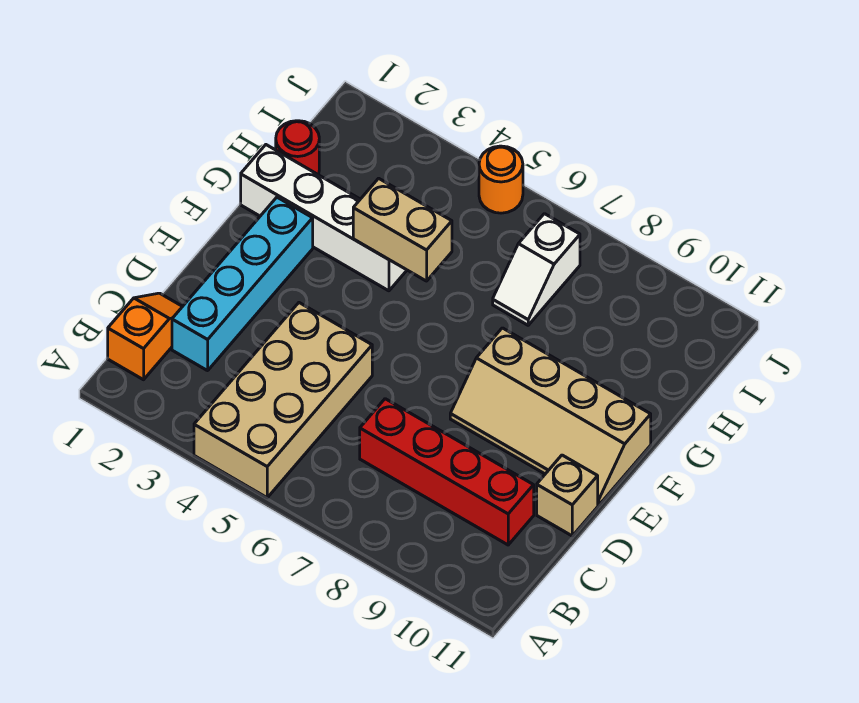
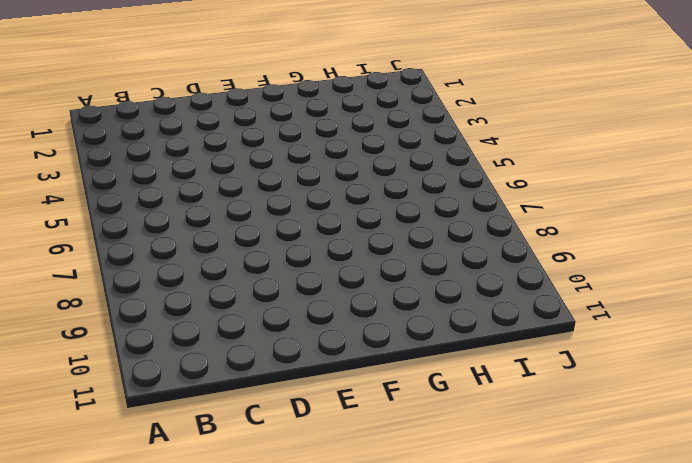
none -> tan brick A4:D5 level 1
none -> orange slope B1:C1 level 1 top B

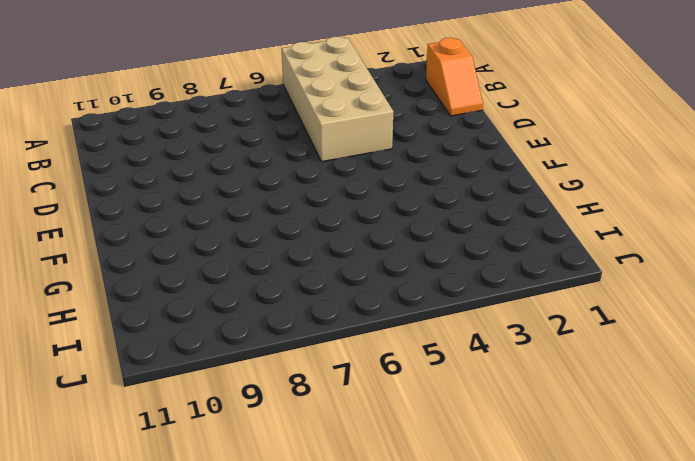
none -> cyan brick C2:F2 level 1
none -> red brick C7:C10 level 1

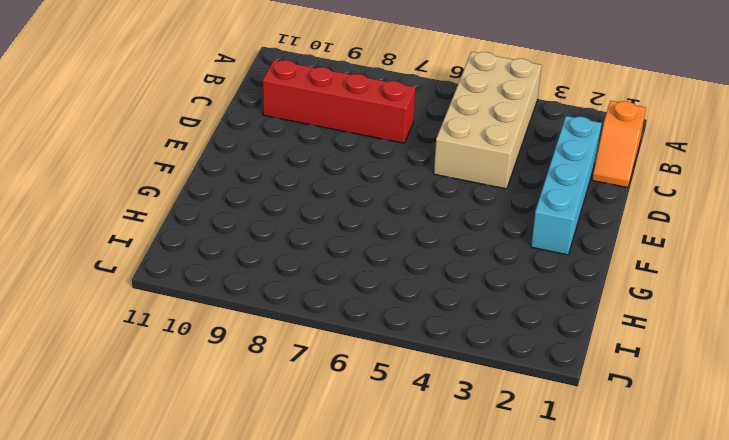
none -> tan brick D11 level 1
none -> tan slope E8:F11 level 1 top F

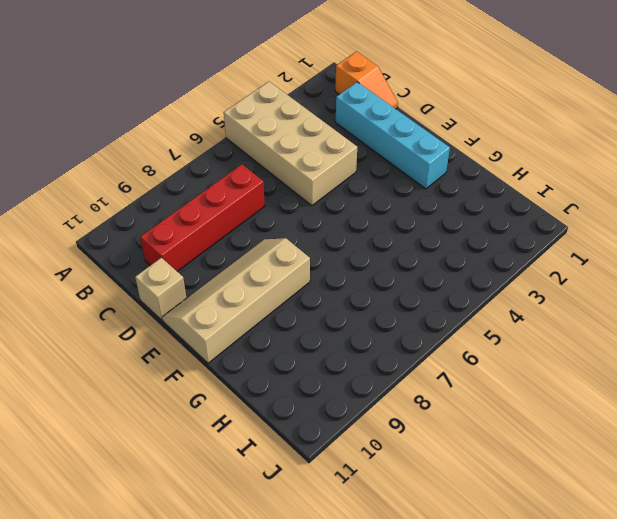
none -> white brick G1:G4 level 1
none -> red round brick H1 level 1

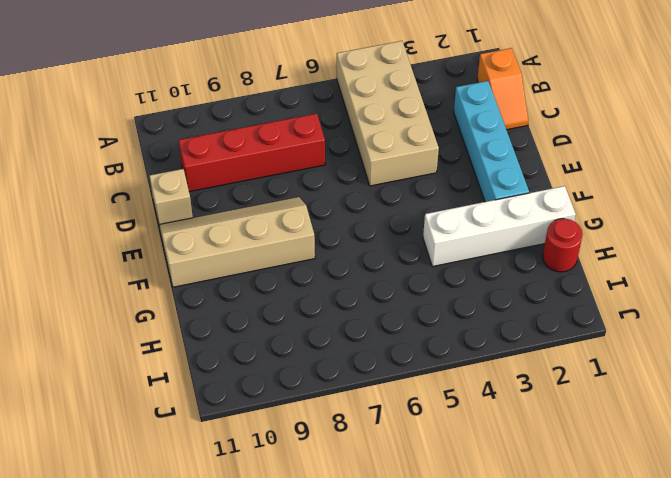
none -> white slope H7:I7 level 1 top I
none -> orange round brick J5 level 1

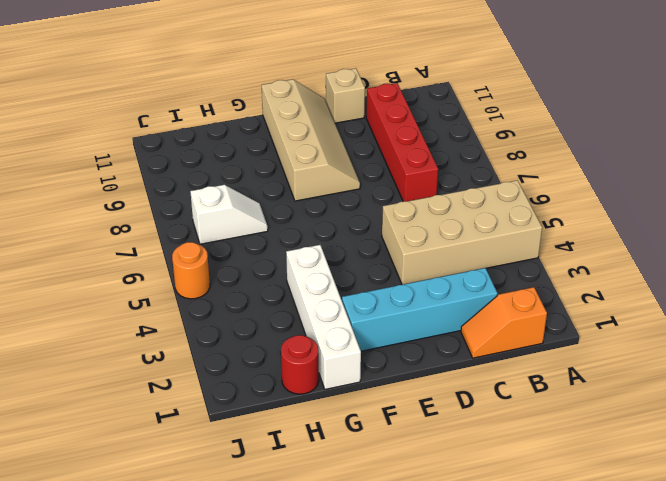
none -> tan brick G4:G5 level 2

